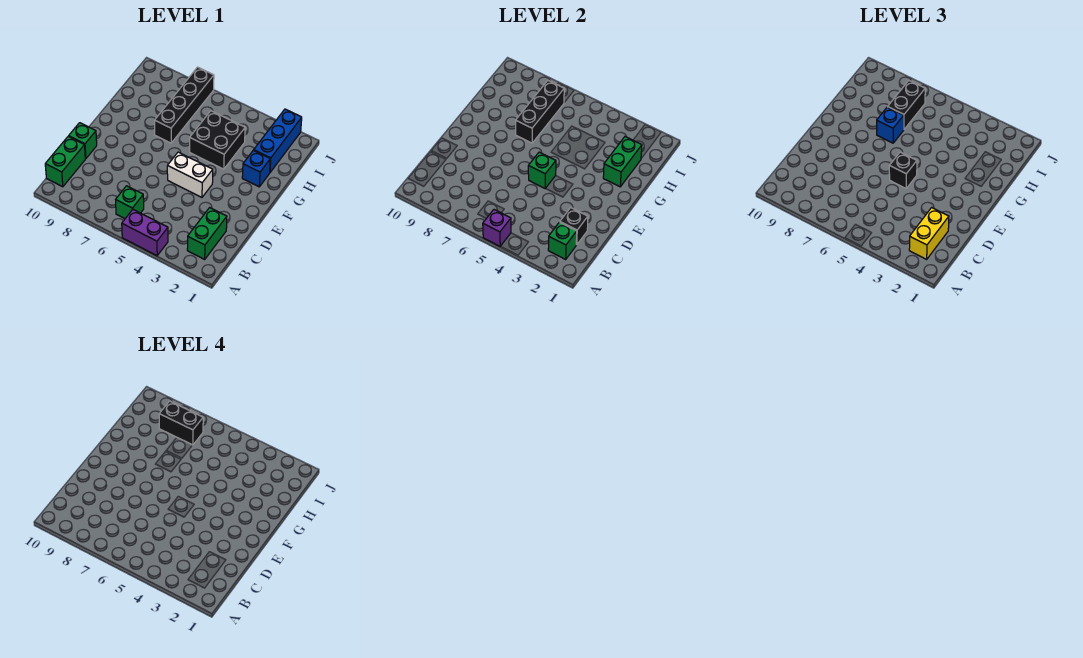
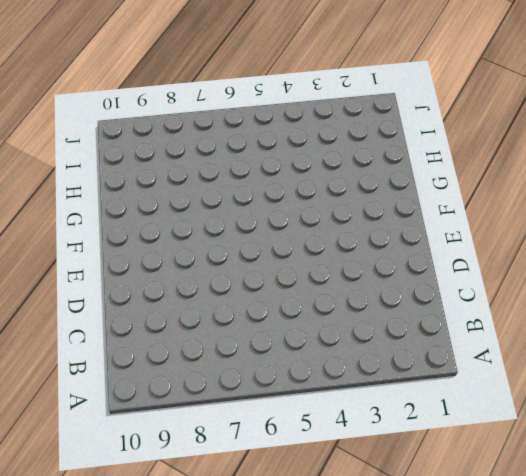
none -> purple brick A4:A5 level 1
none -> green brick B2:C2 level 1
none -> green brick B6 level 1

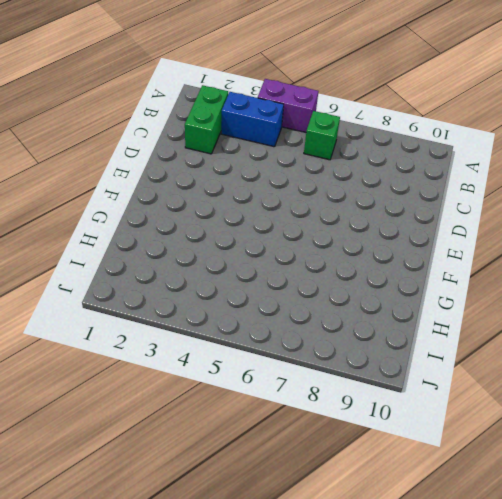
blue brick B3:B4 level 1 -> none
none -> green brick B10:C10 level 1
none -> green brick D10 level 1
none -> white brick E4:E5 level 1

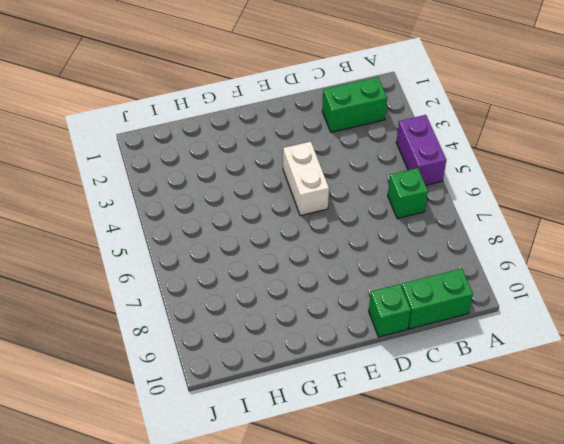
none -> blue brick G2 level 1
none -> black brick G4:H5 level 1
none -> black brick G7:J7 level 1

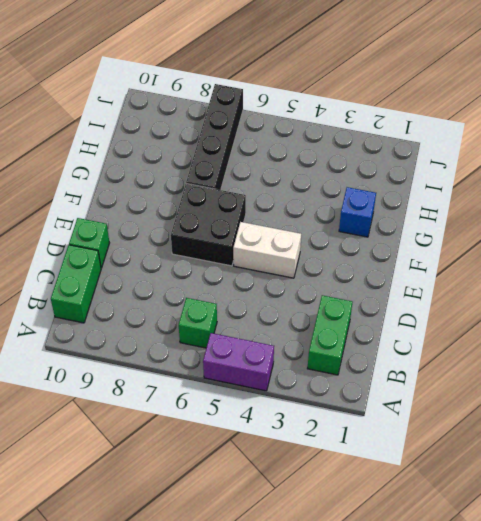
black brick E6:F7 level 1 -> black brick G4:H5 level 1
none -> blue brick H2:J2 level 1
none -> purple brick A5 level 2
none -> green brick B2 level 2

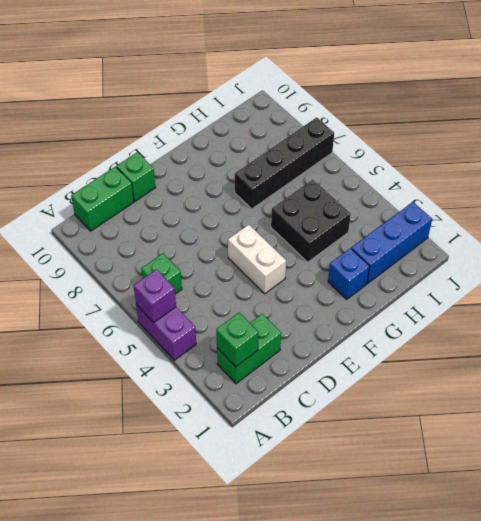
none -> black brick C2 level 2
none -> green brick E5 level 2
none -> green brick G2:H2 level 2

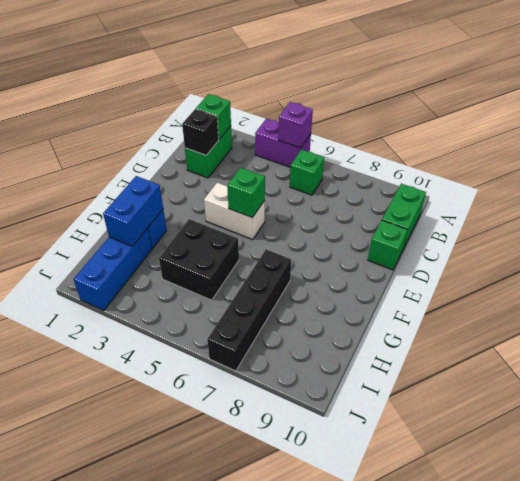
blue brick G2:H2 level 2 -> green brick G2:H2 level 2
none -> black brick G7:I7 level 2
none -> yellow brick B2:C2 level 3
none -> black brick E5 level 3

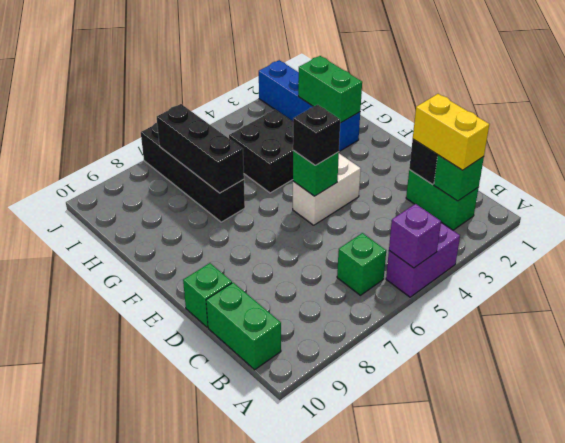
none -> blue brick G7 level 3
none -> black brick H7:I7 level 3
none -> black brick I7:I8 level 4

